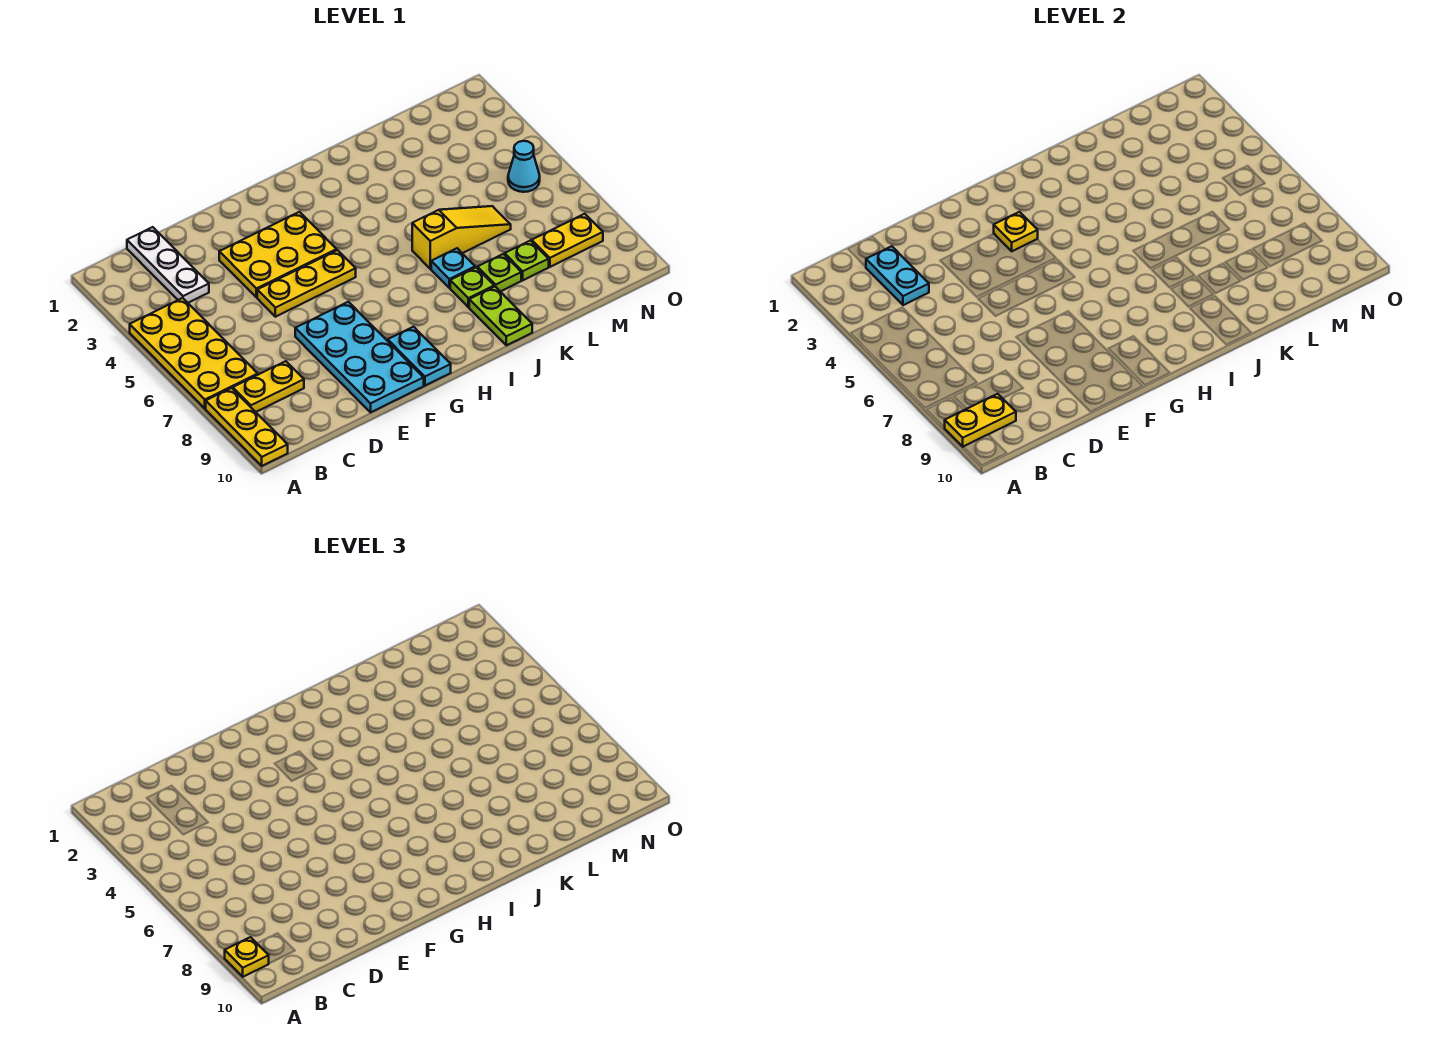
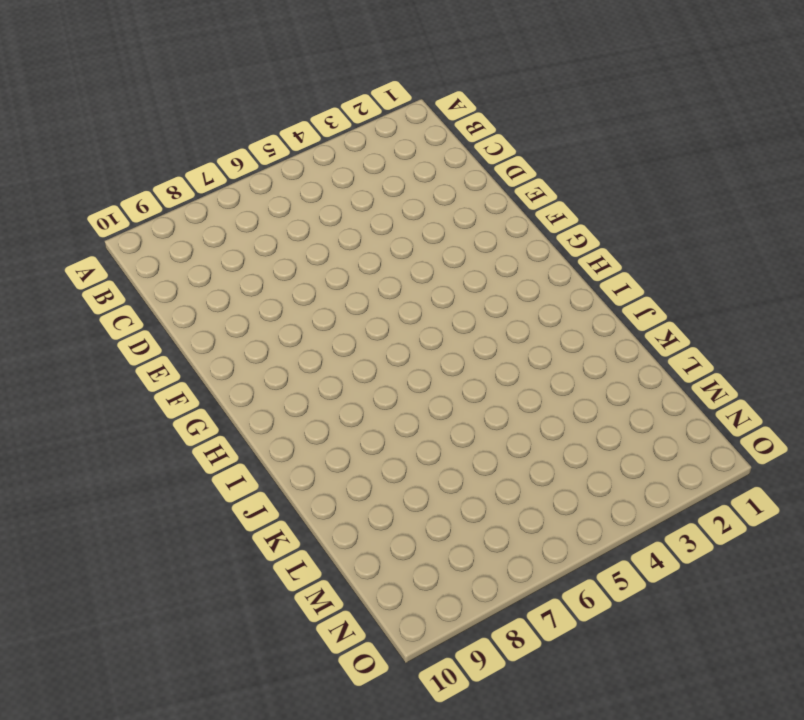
none -> yellow plate A4:B7 level 1
none -> yellow plate A8:A10 level 1
none -> yellow plate B8:C8 level 1

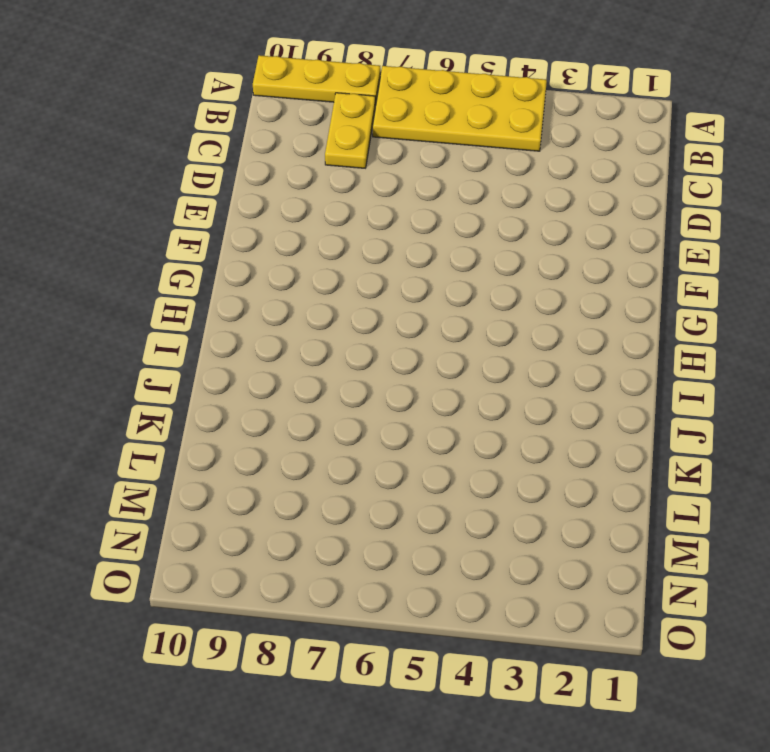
none -> white plate C1:C3 level 1
none -> yellow plate E3:G4 level 1
none -> yellow plate E5:G5 level 1

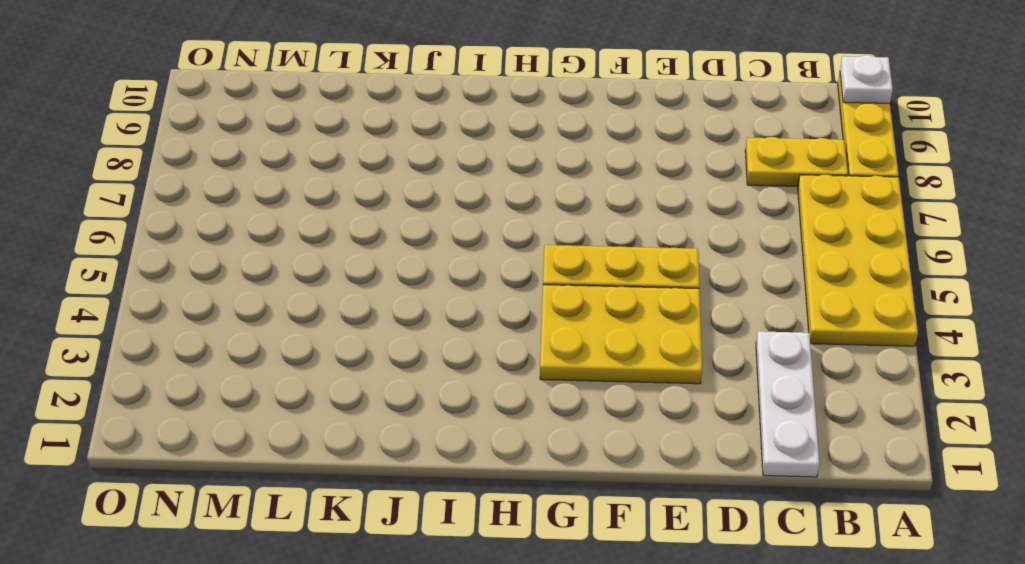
white plate A10 level 2 -> none
none -> cyan plate E7:F10 level 1
none -> cyan plate G9:G10 level 1
none -> yellow slope J6:L6 level 1 top J

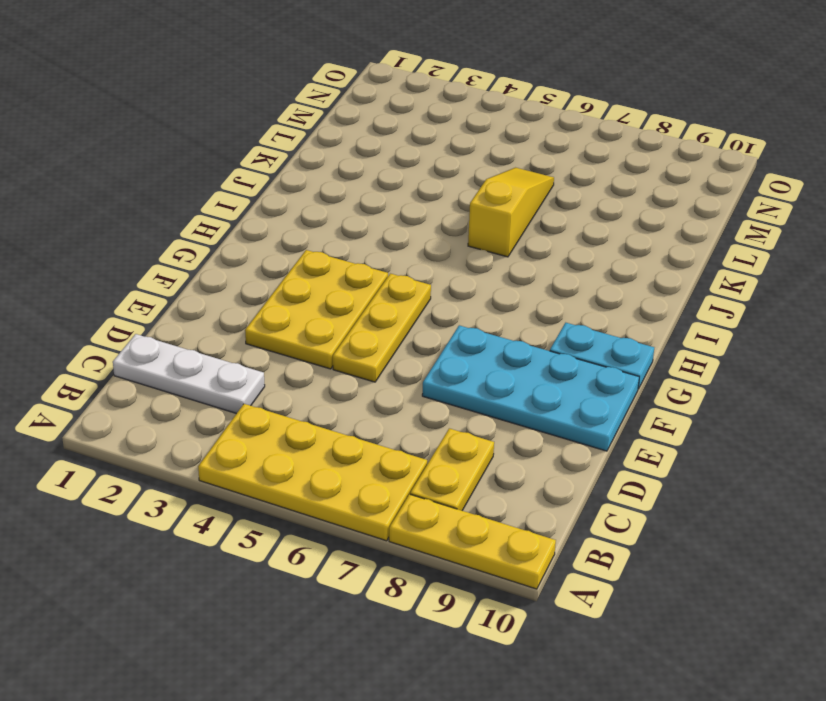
none -> cyan plate J7 level 1
none -> lime plate J8 level 1
none -> lime plate J9:J10 level 1

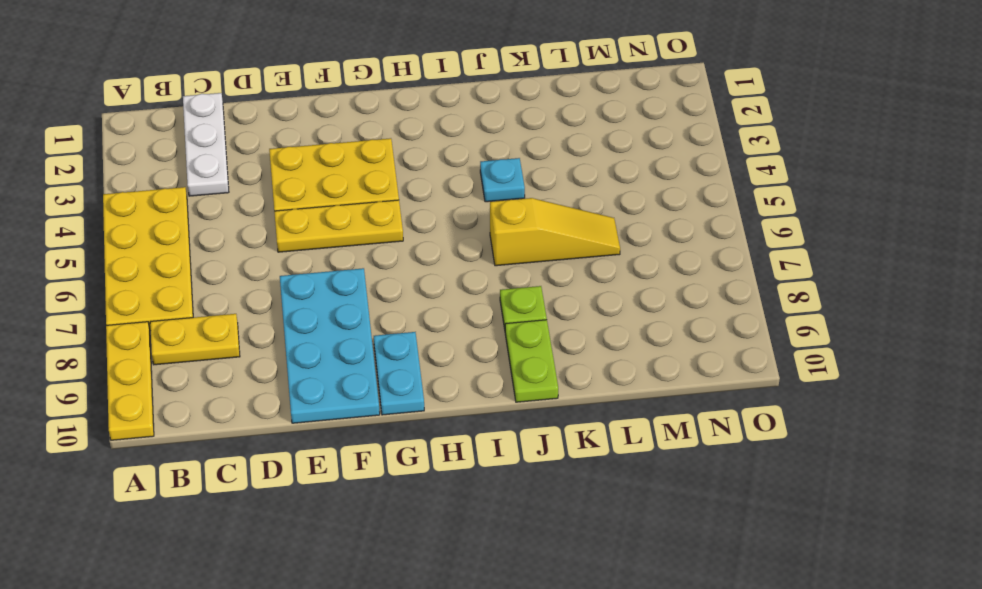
cyan plate J4 level 1 -> cyan plate J7 level 1
none -> lime plate K8 level 1
none -> lime plate L8 level 1
none -> yellow plate M8:N8 level 1

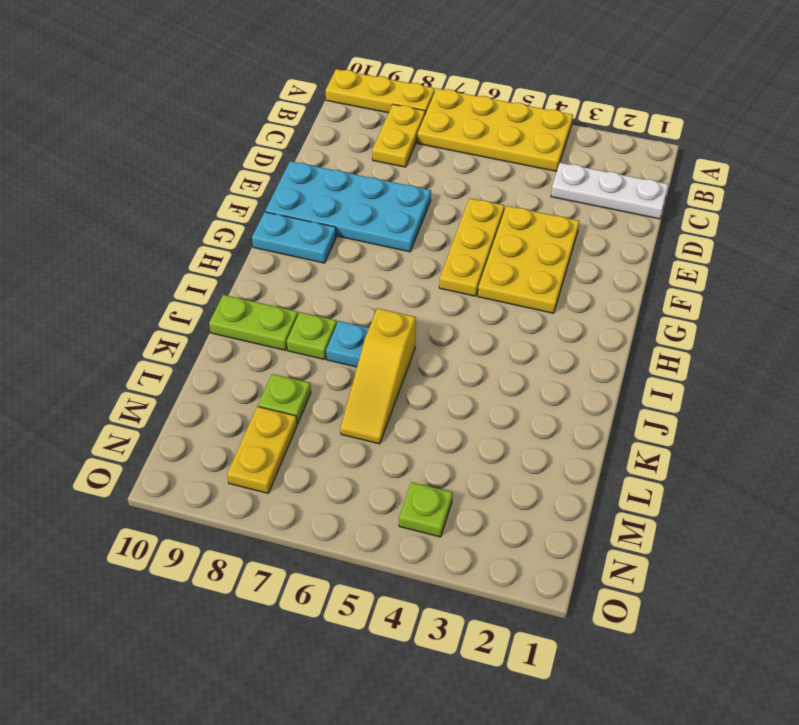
lime plate N4 level 1 -> lime plate K8 level 1
none -> cyan cone N5 level 1
none -> yellow plate A9:B9 level 2
none -> cyan plate C2:C3 level 2

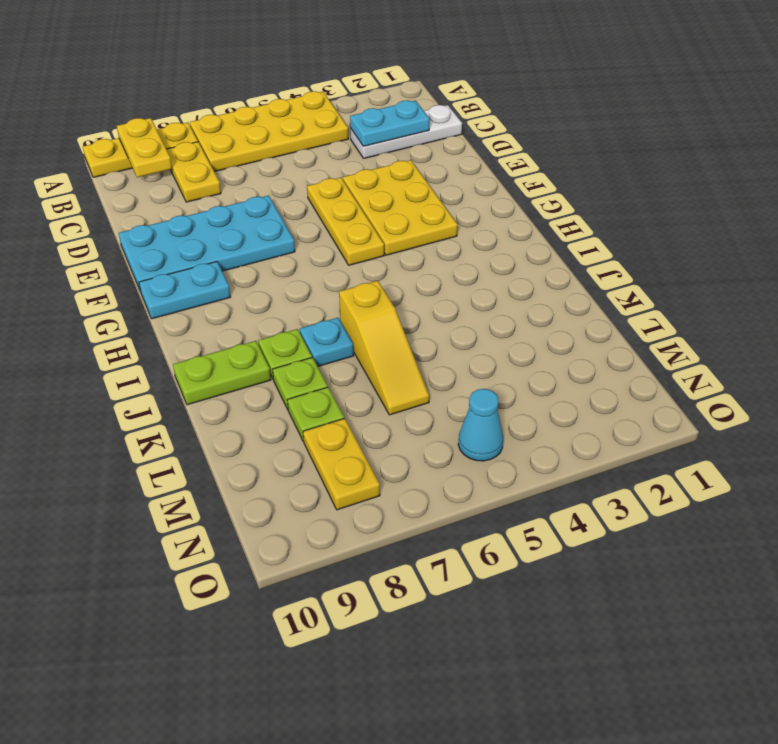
none -> yellow plate G3 level 2
none -> yellow plate A9 level 3

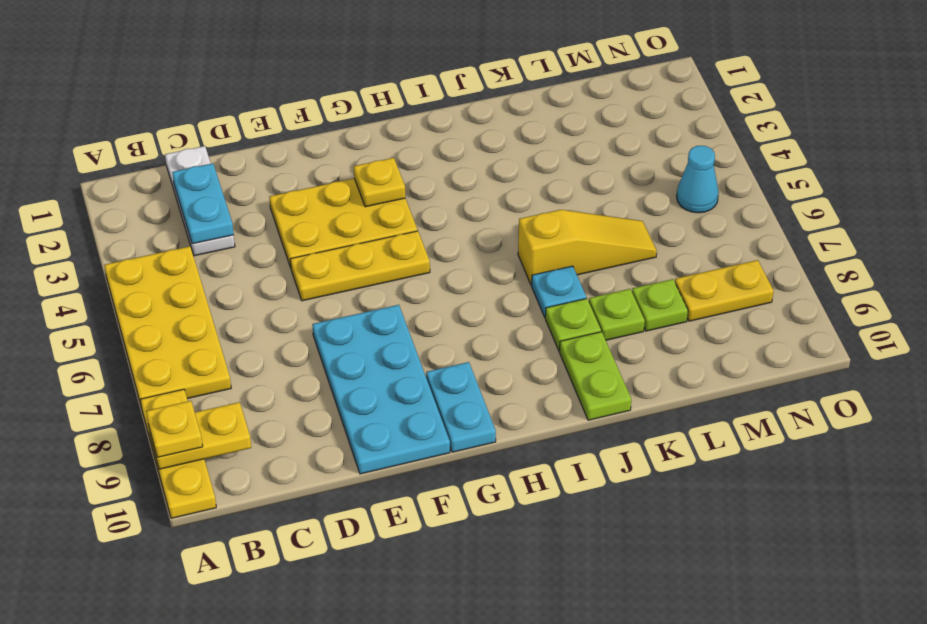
none -> yellow plate B8:C8 level 1

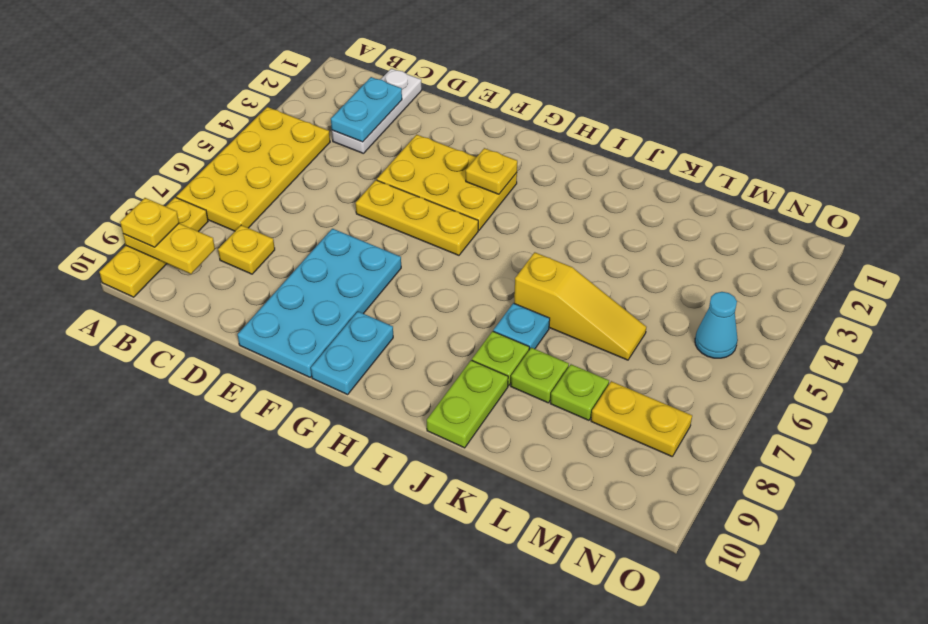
yellow plate C8 level 1 -> yellow plate B8:C8 level 1

